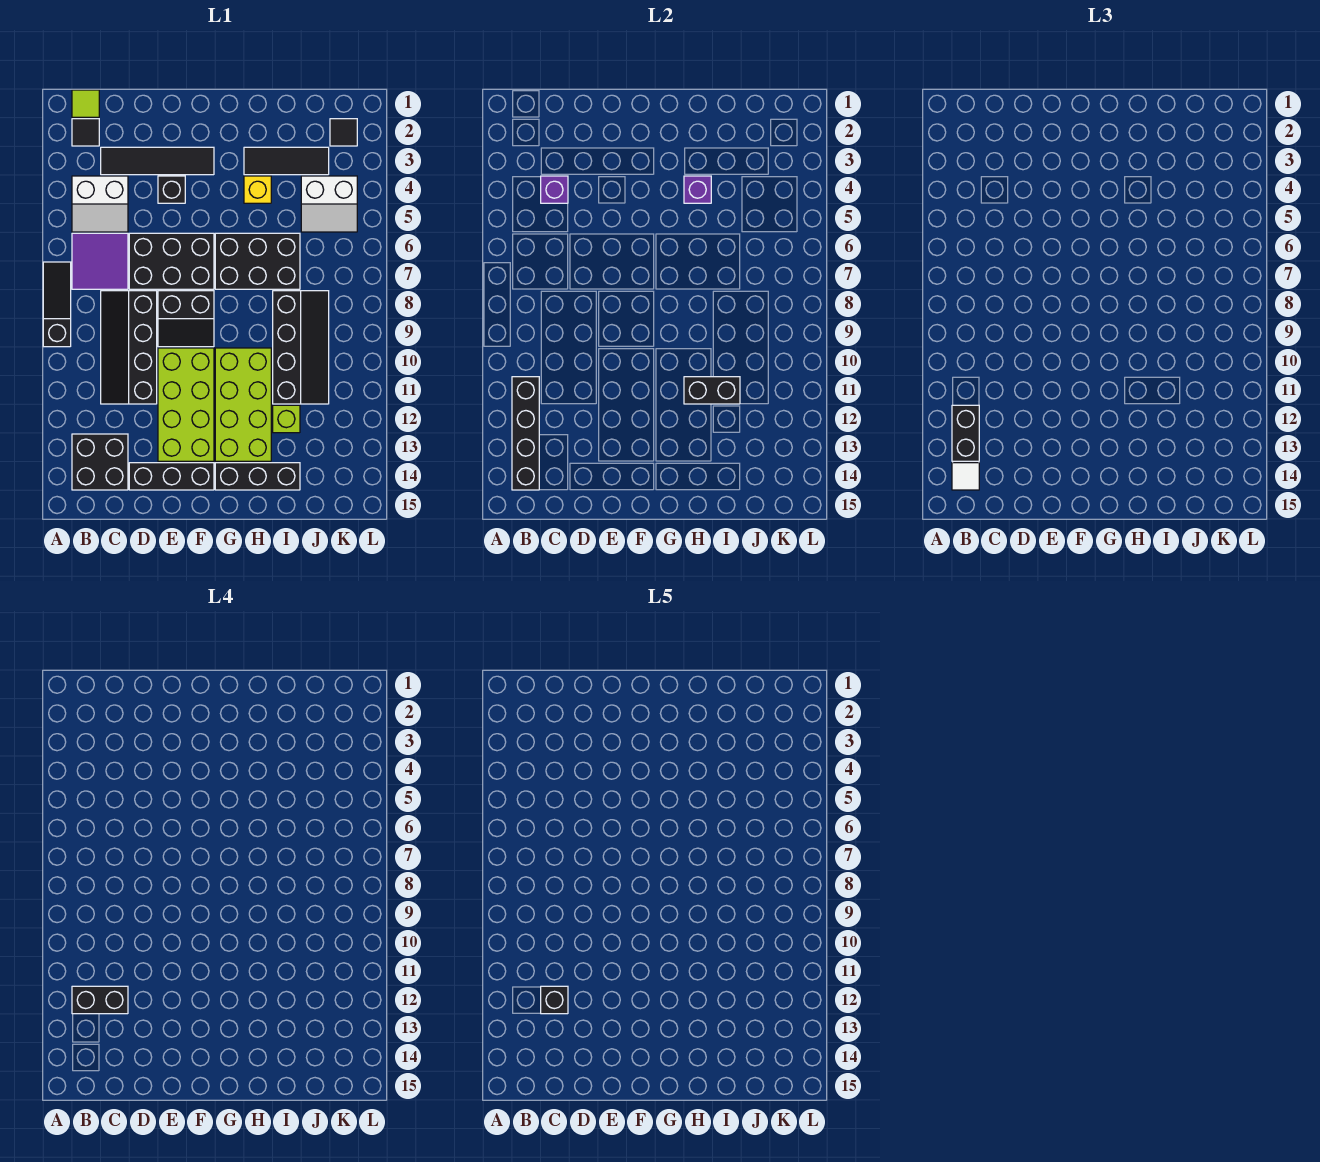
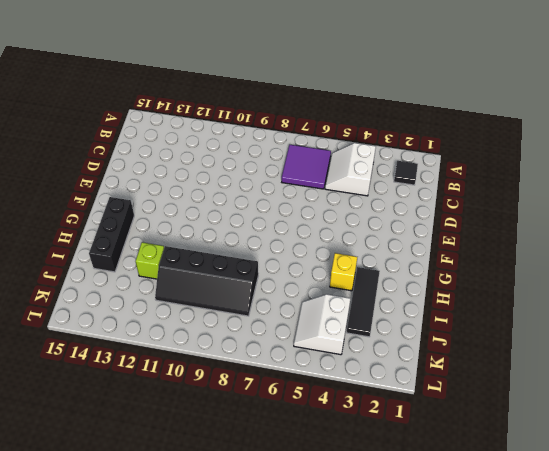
none -> black slope A7:A9 level 1 top 9
none -> lime tile B1 level 1
none -> black brick B13:C14 level 1
none -> black tile C3:F3 level 1

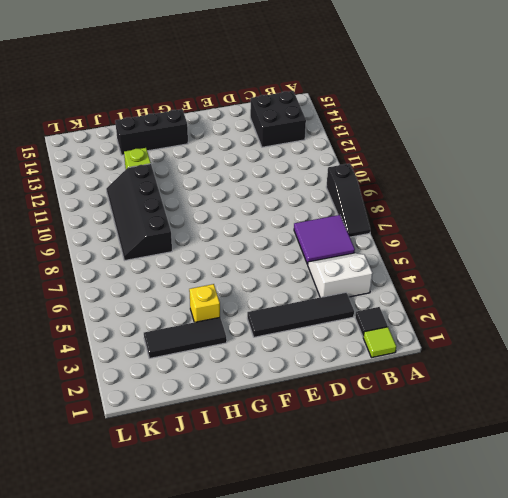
none -> black slope C8:D11 level 1 top D
none -> black brick D6:F7 level 1
none -> black brick D14:F14 level 1
none -> black brick E4 level 1

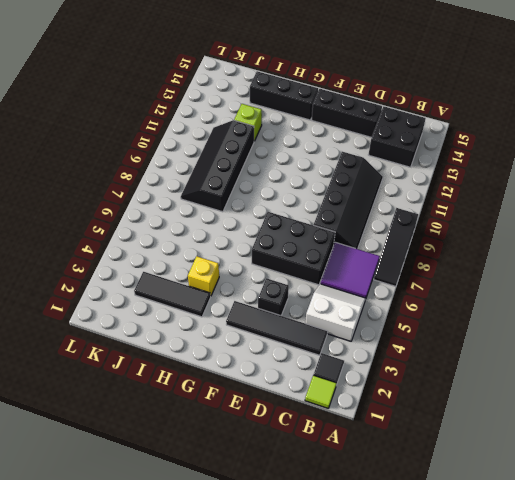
none -> black slope E8:F9 level 1 top 8
none -> lime brick E10:F13 level 1
none -> black brick G6:I7 level 1
none -> lime brick G10:H13 level 1

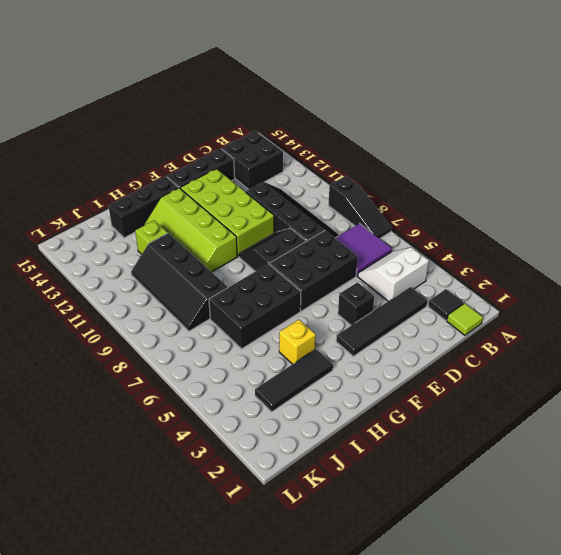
lime slope G10:H13 level 1 top G -> lime brick G10:H13 level 1
none -> white slope J4:K5 level 1 top 4
none -> black tile K2 level 1
none -> black brick B11:B14 level 2
none -> purple brick C4 level 2

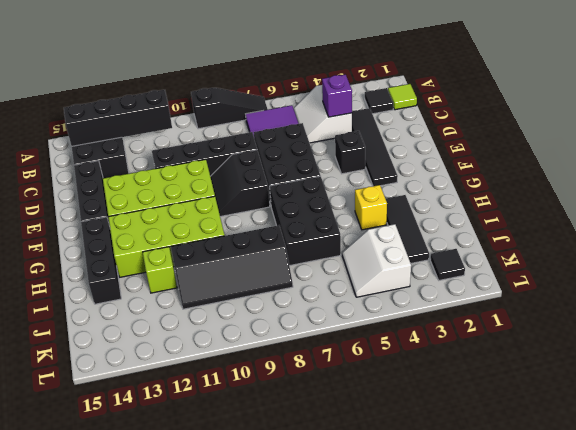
none -> purple brick H4 level 2
none -> black brick H11:I11 level 2
none -> black brick B12:B13 level 3
none -> white tile B14 level 3

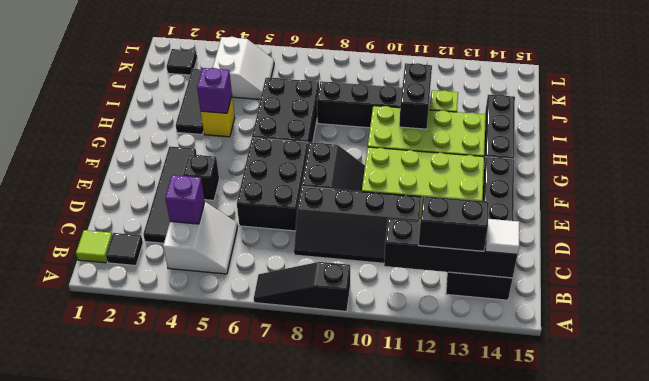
none -> purple tile B6:C7 level 1
none -> black brick B12:C12 level 4
none -> black brick C12 level 5

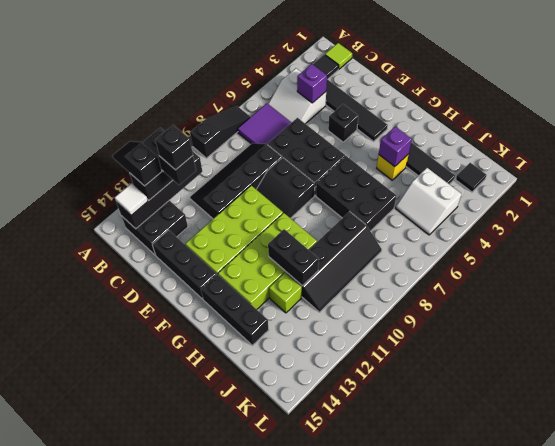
black slope A13:B13 level 4 top B -> none

